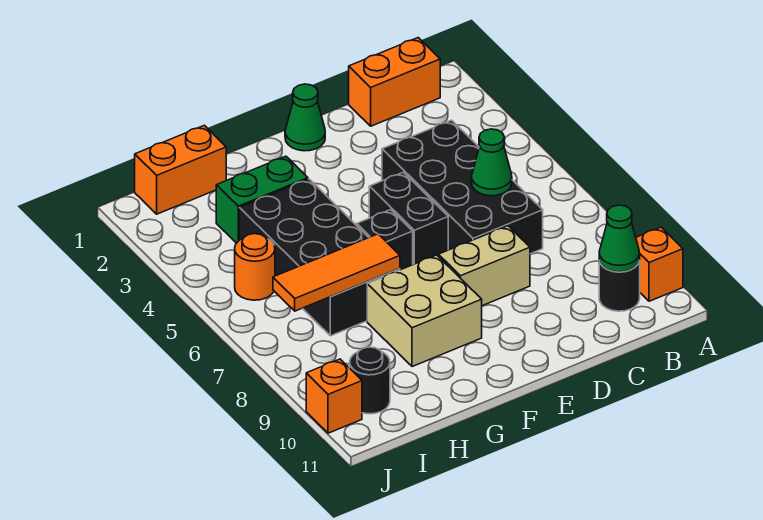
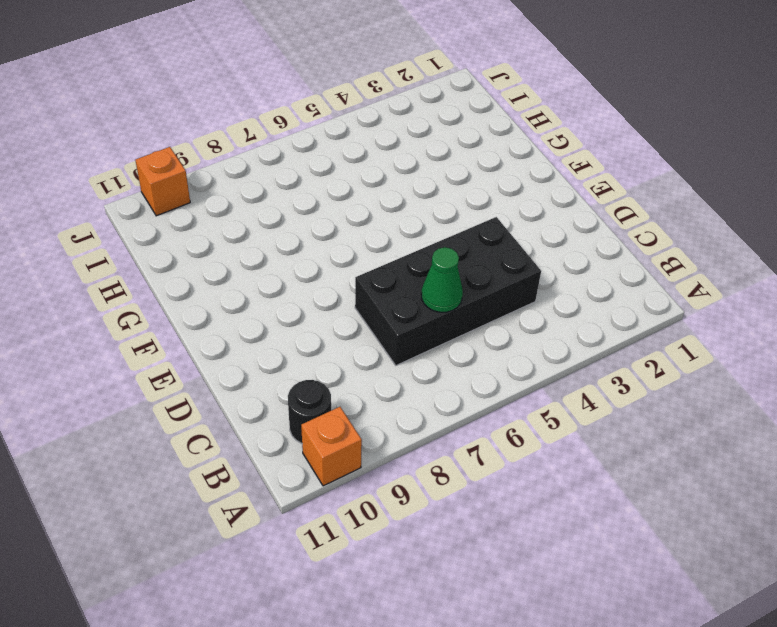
none -> orange brick B1:C1 level 1
none -> tan brick D8:E8 level 1
none -> green cone E1 level 1

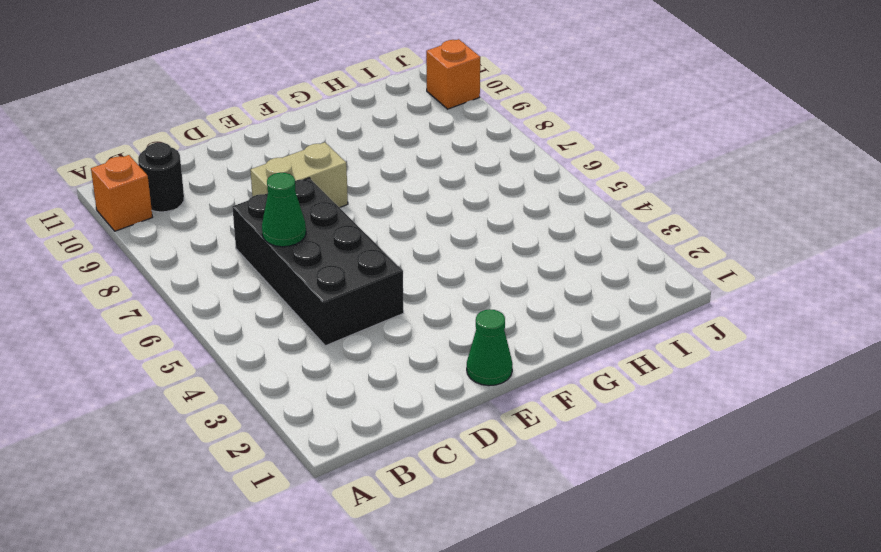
none -> orange brick B1:C1 level 1
none -> black brick E5:E6 level 1
none -> black brick F6 level 1

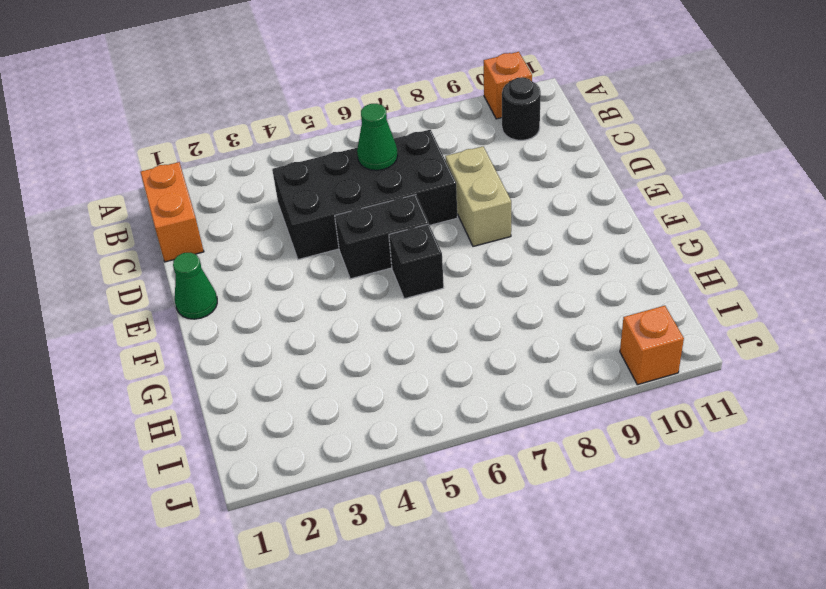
none -> tan brick F8:G9 level 1
none -> green brick G3:H3 level 1
none -> black brick G4:H7 level 1

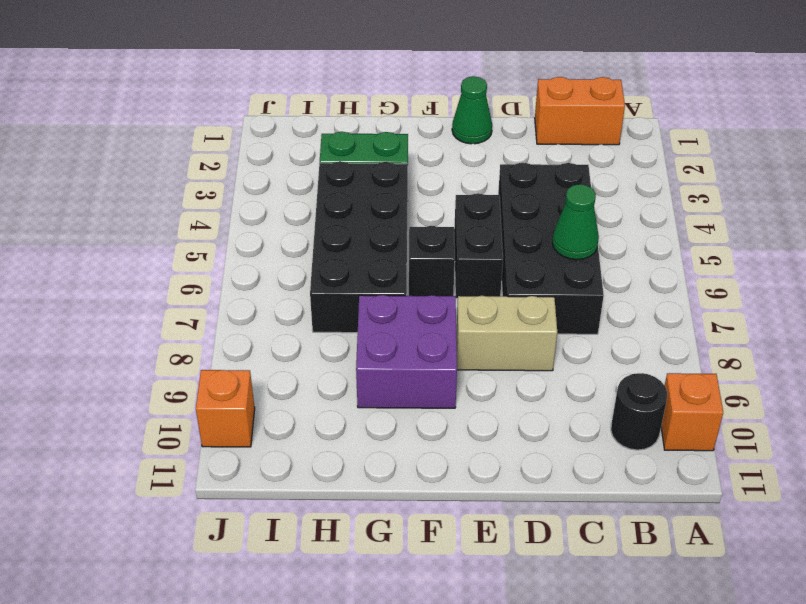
purple brick F8:G9 level 1 -> tan brick F8:G9 level 1
none -> orange brick H1:I1 level 1
none -> orange round brick I5 level 1
none -> black round brick I10 level 1

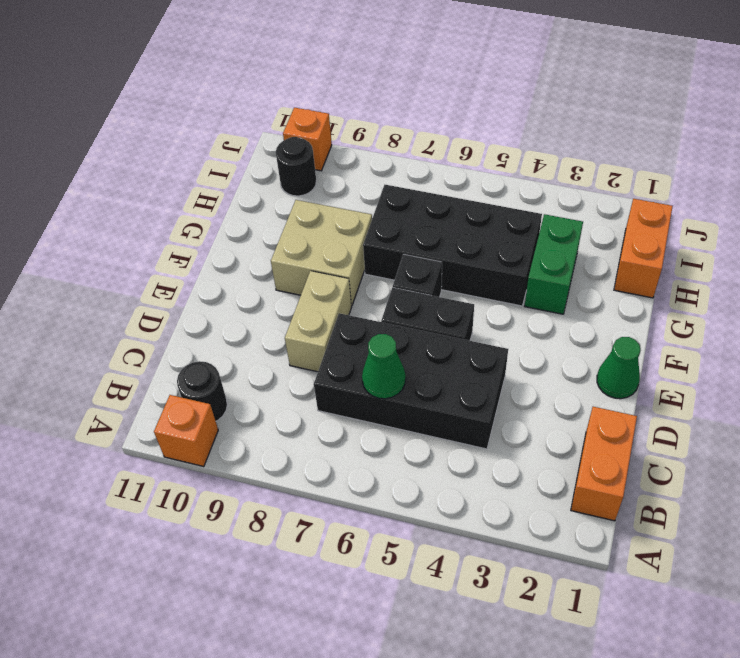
none -> orange round brick I5 level 1
none -> green cone B10 level 2
none -> orange tile G7:I7 level 2

